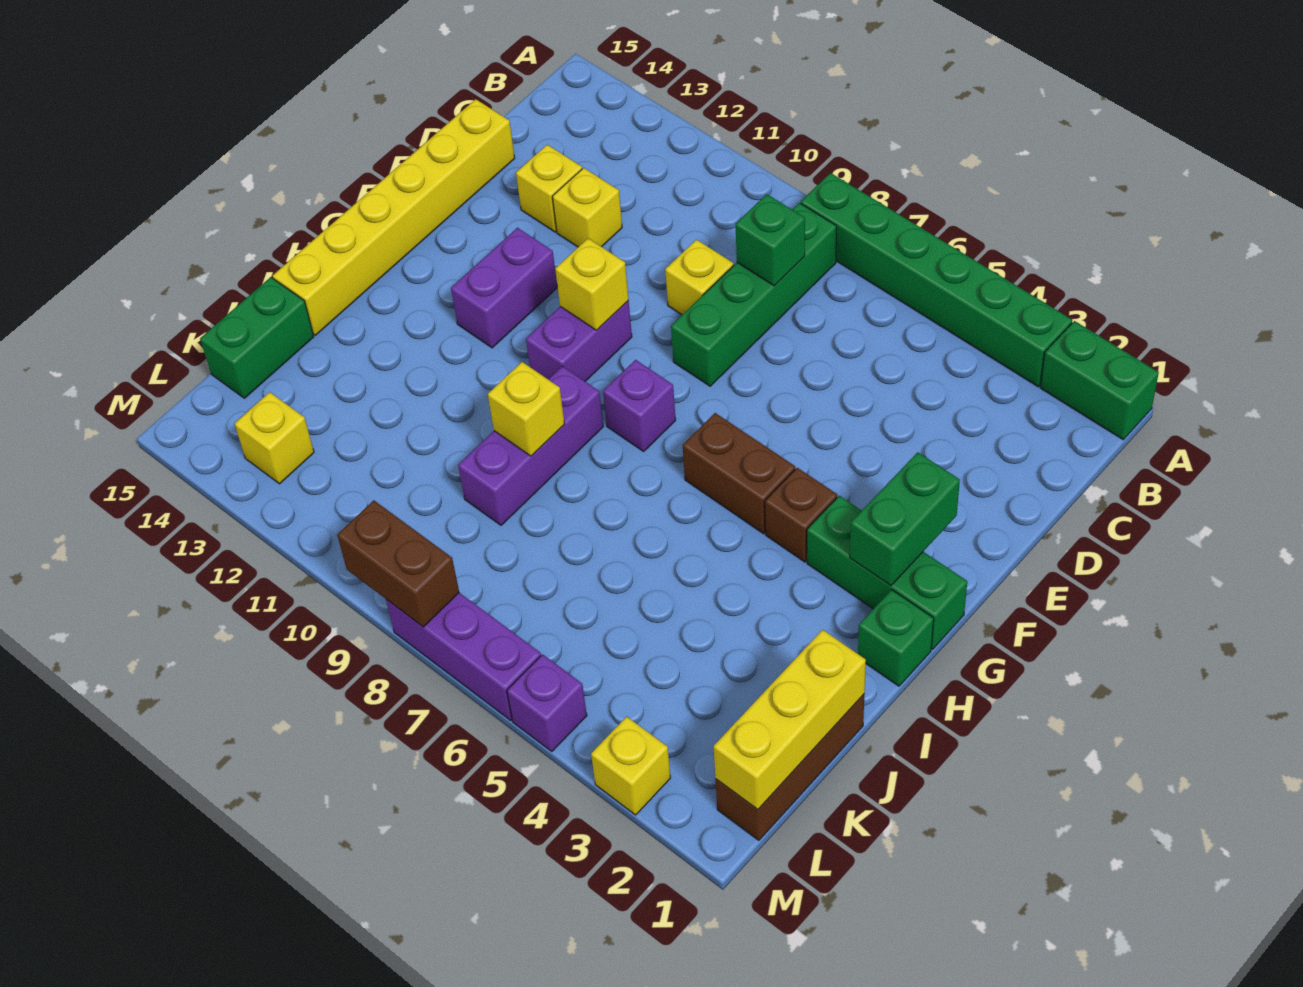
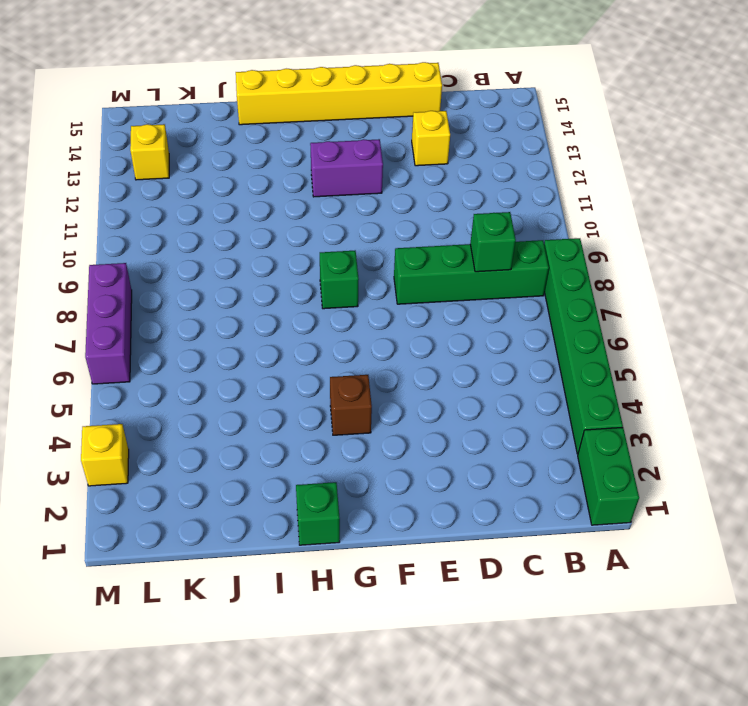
green brick G8 level 1 -> purple brick G8 level 1
none -> yellow brick D9 level 1
none -> yellow brick D12 level 1
none -> purple brick F10:G10 level 1

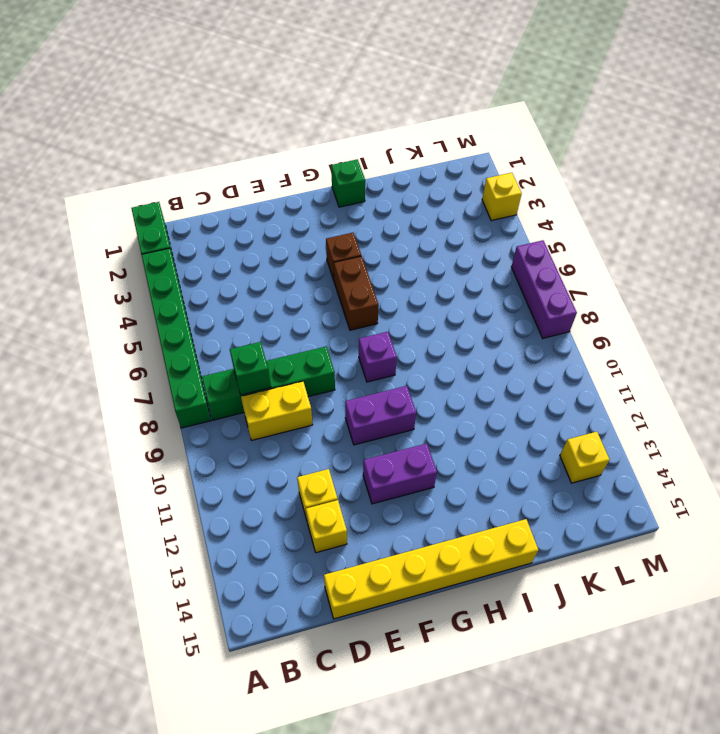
yellow brick C9:D9 level 1 -> yellow brick D9 level 1
none -> green brick G1:G3 level 1
none -> purple brick H9:J9 level 1
none -> brown brick J1:L1 level 1

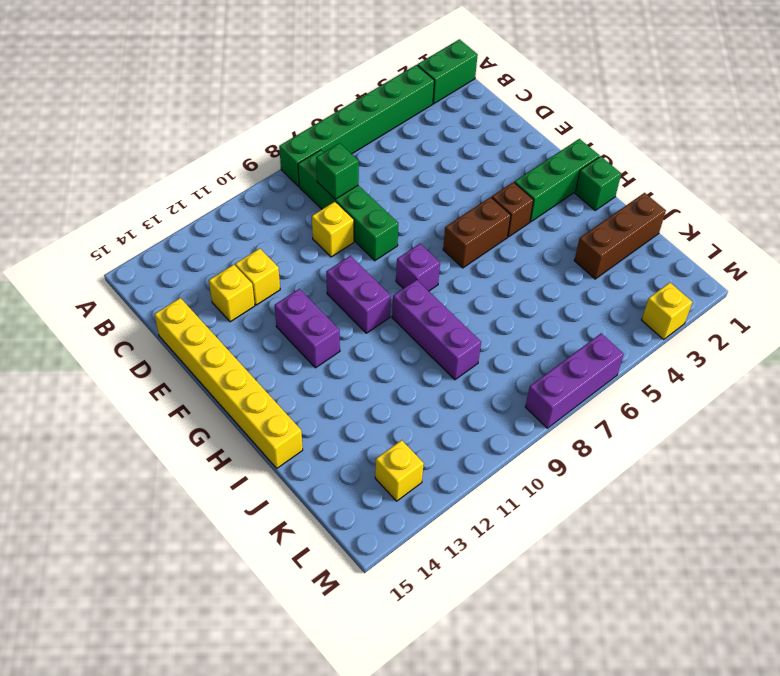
brown brick J1:J3 level 1 -> brown brick J1:L1 level 1
none -> green brick J15:K15 level 1
none -> purple brick M5 level 1
none -> green brick F2:G2 level 2

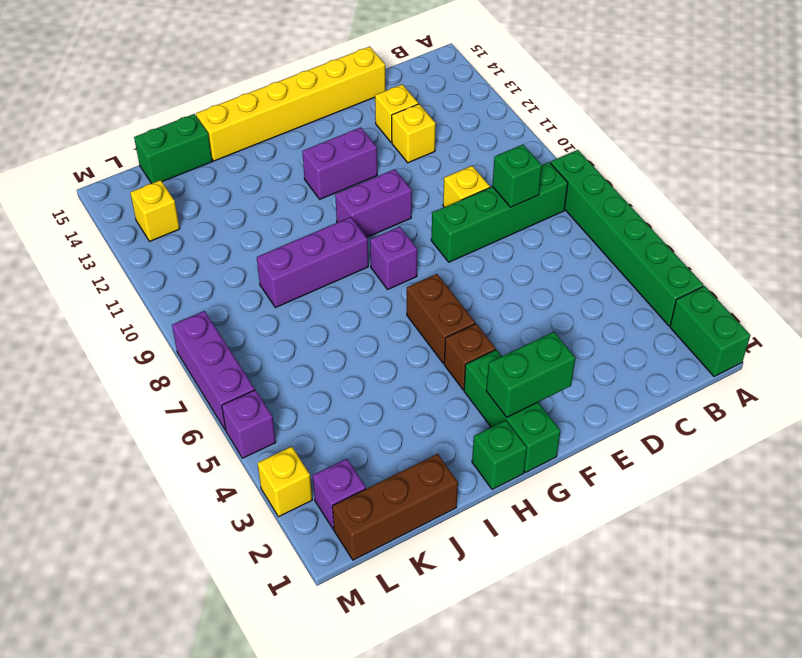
purple brick L2 level 1 -> none
none -> yellow brick F10 level 2
none -> yellow brick I9 level 2
none -> yellow brick J1:L1 level 2

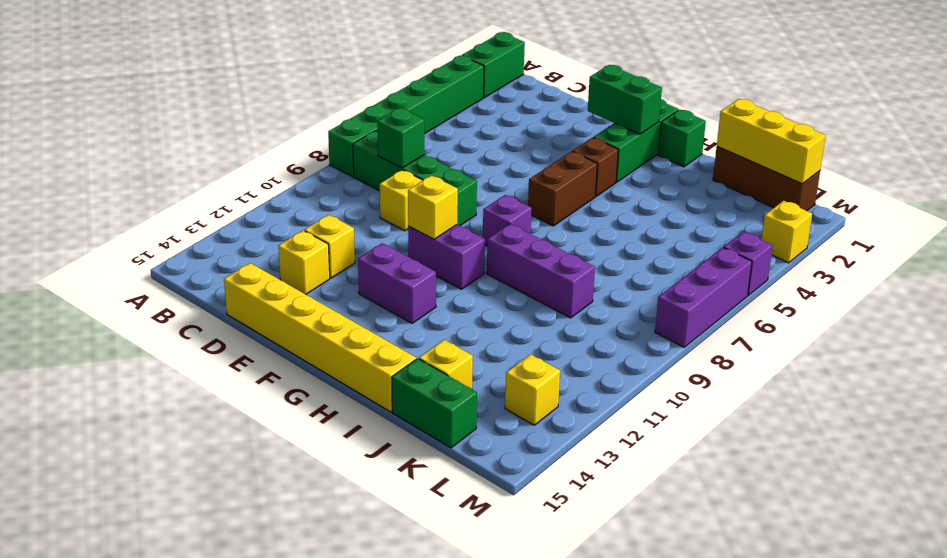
yellow brick J14 level 1 -> yellow brick I9 level 2
none -> brown brick M8:M9 level 2

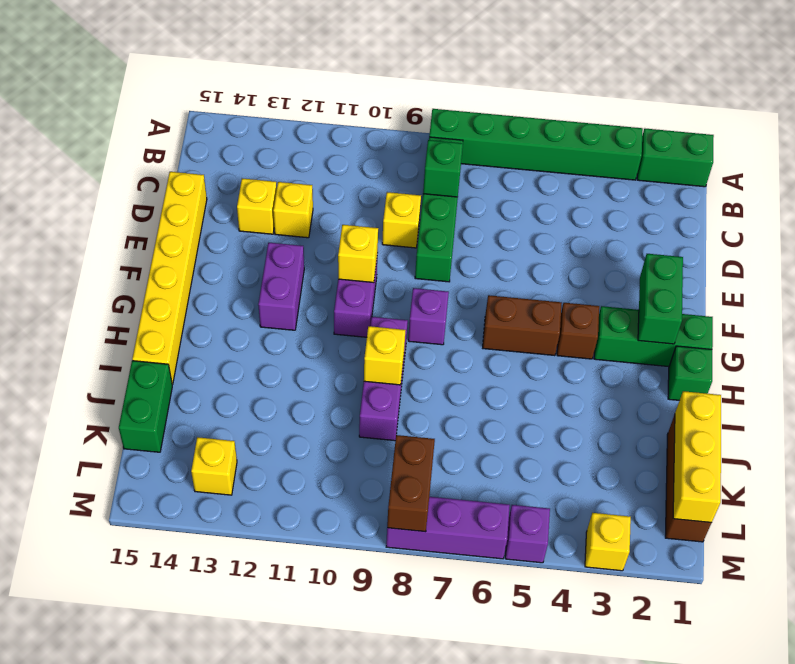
brown brick L8:M8 level 2 -> brown brick M8:M9 level 2

